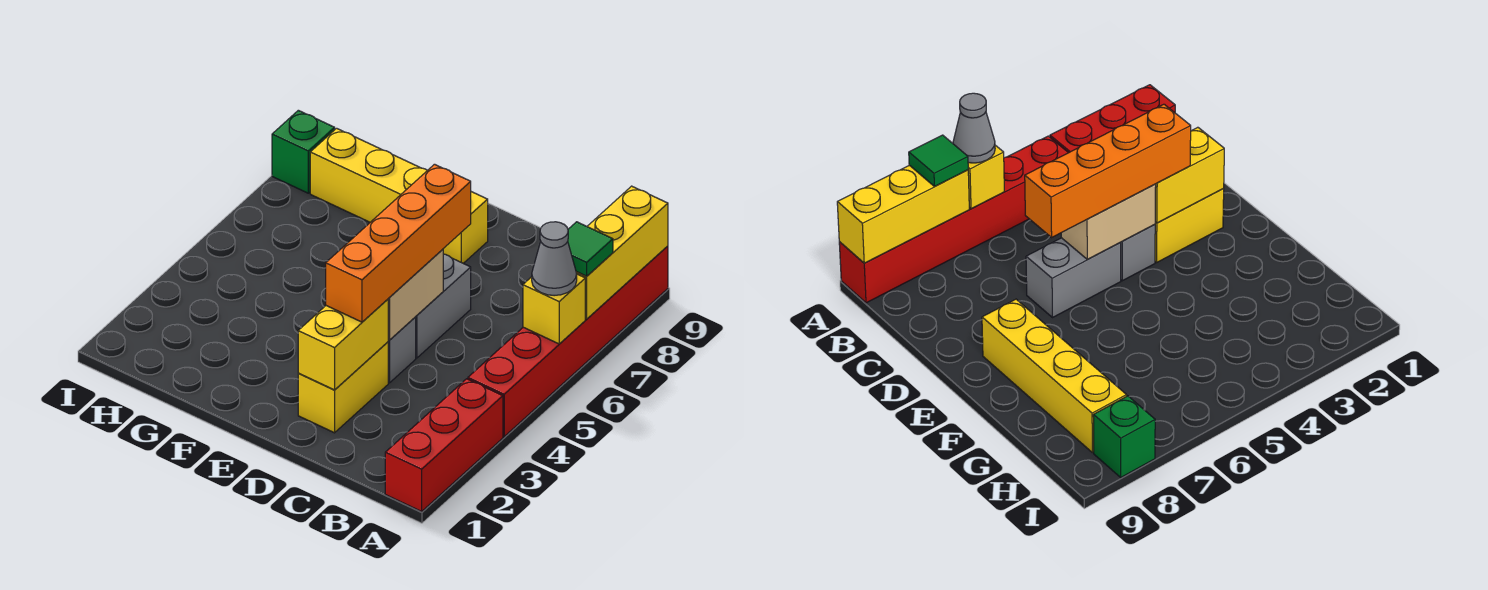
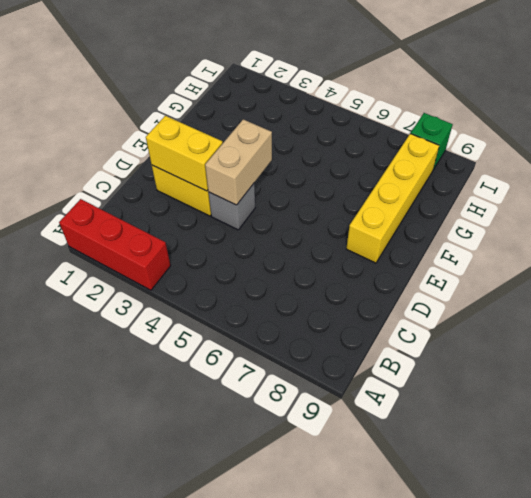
tan brick D4:E4 level 2 -> tan brick D4:D5 level 2
none -> red brick A4:A9 level 1
none -> grey brick D5:D6 level 1
none -> yellow brick A6 level 2

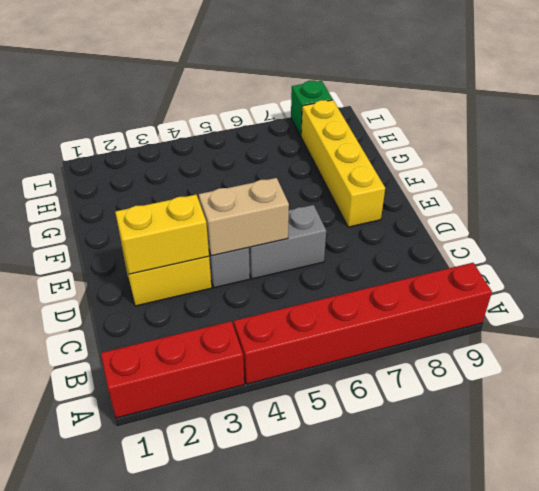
none -> yellow brick A6 level 2
none -> yellow brick A7:A9 level 2
none -> grey cone A6 level 3

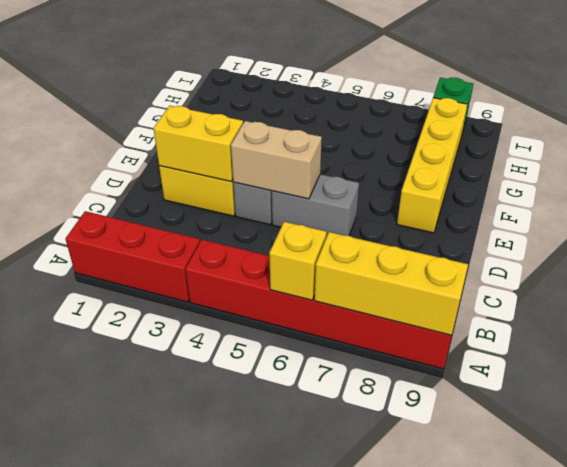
none -> grey cone A6 level 3
none -> green tile A7 level 3
none -> orange brick D3:D6 level 3

